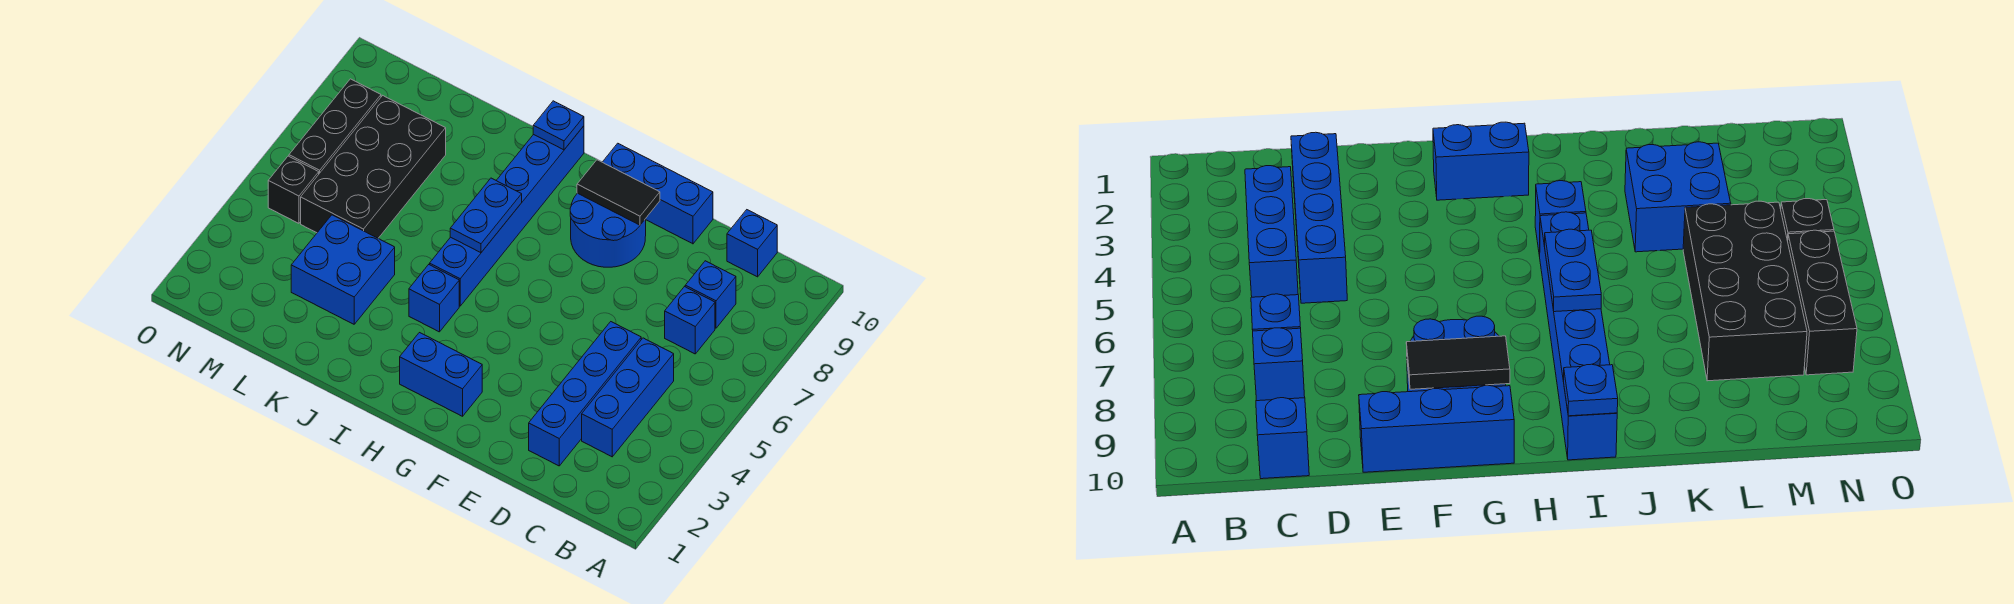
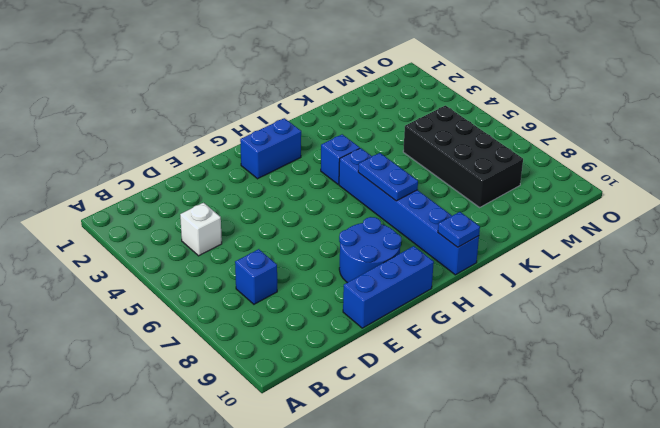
white brick C4 level 1 -> blue brick C3:C5 level 1
none -> blue brick C8 level 1
none -> blue brick C10 level 1
none -> blue brick D2:D5 level 1

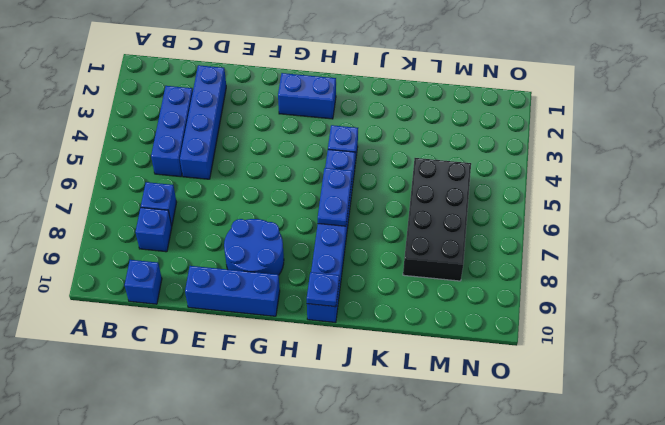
none -> blue brick K3:L4 level 1
none -> black brick N5 level 1
none -> black brick N6:N8 level 1

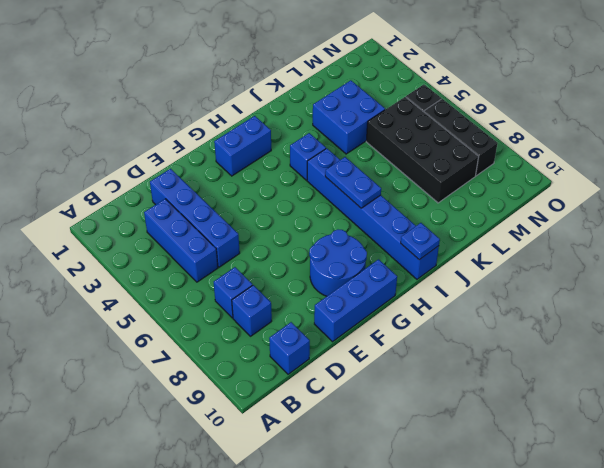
none -> black tile F9:G9 level 2

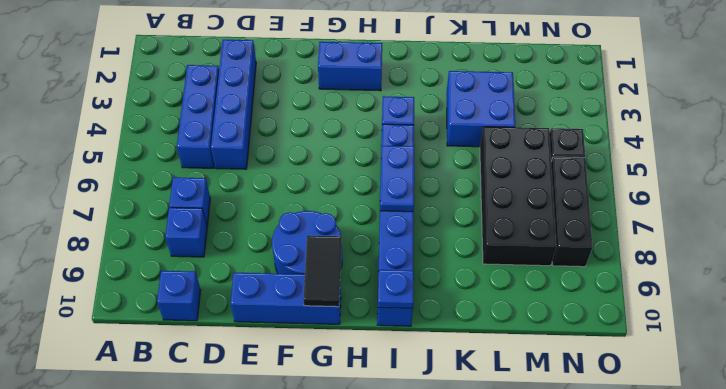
black tile G9:G10 level 2 -> black tile F9:G9 level 2

